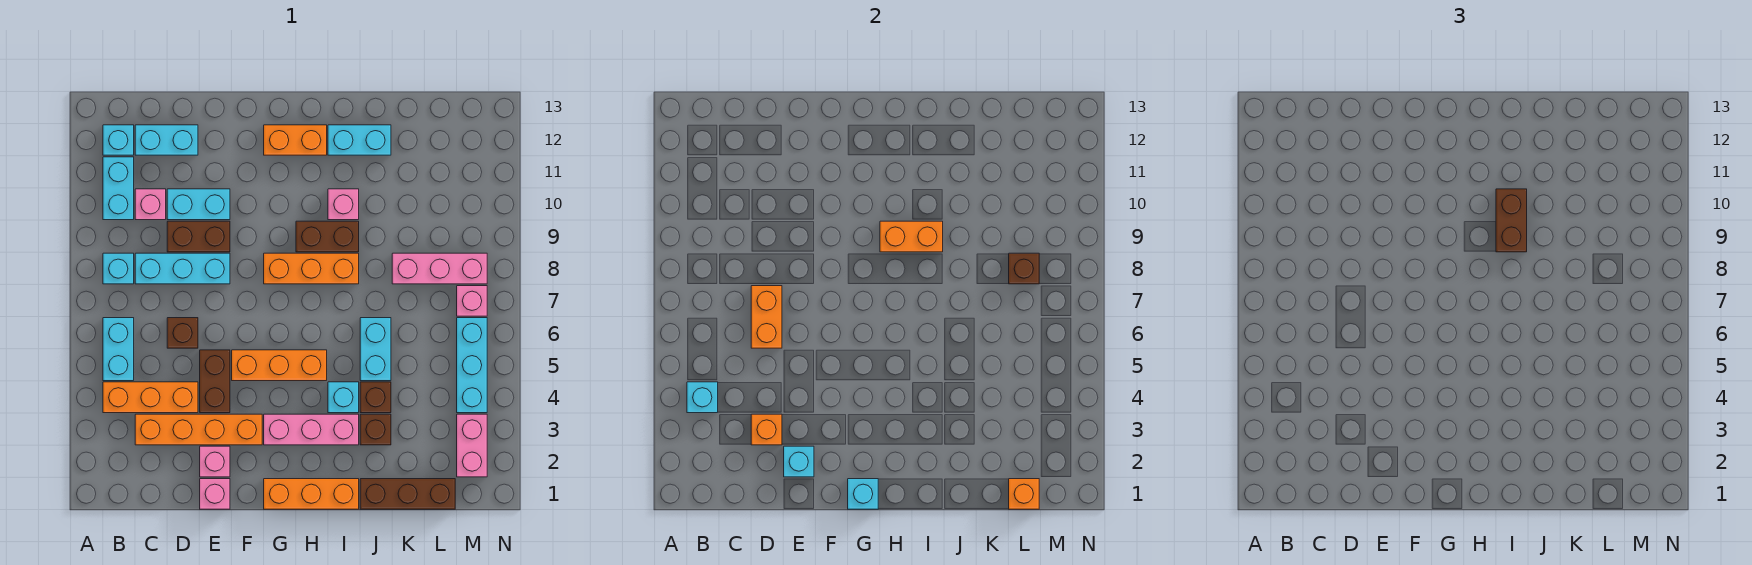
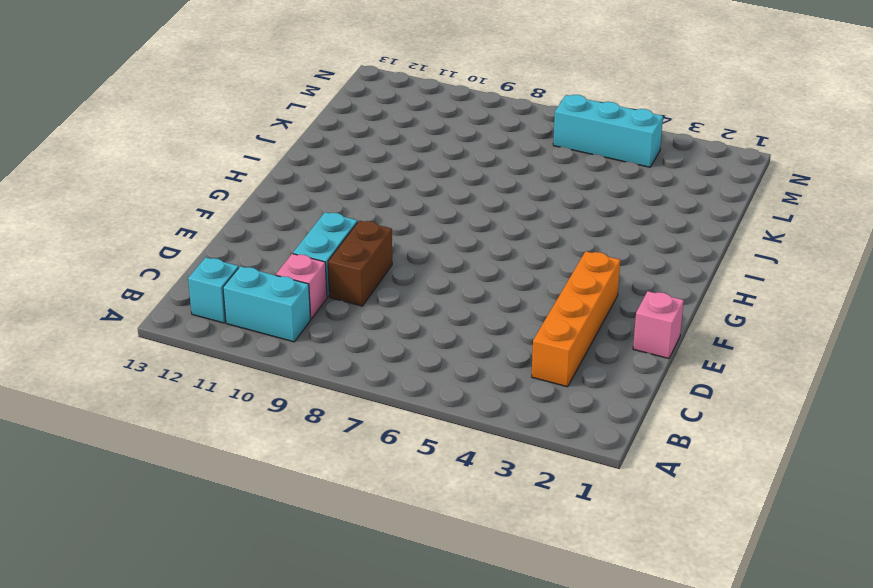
none -> orange brick B4:D4 level 1
none -> cyan brick B5:B6 level 1
none -> cyan brick B8 level 1
none -> cyan brick C8:E8 level 1

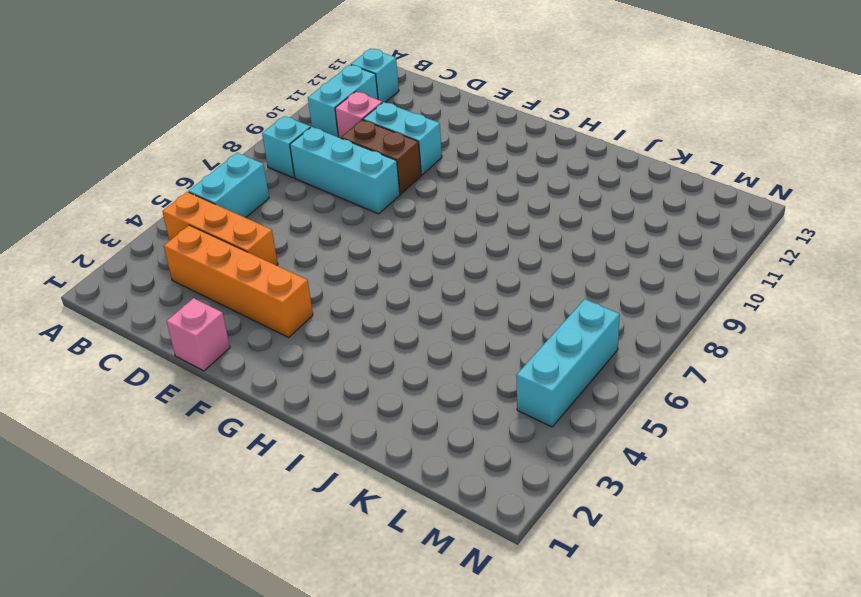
none -> cyan brick C12:D12 level 1
none -> brown brick D6 level 1
none -> pink brick E2 level 1
none -> brown brick E4:E5 level 1

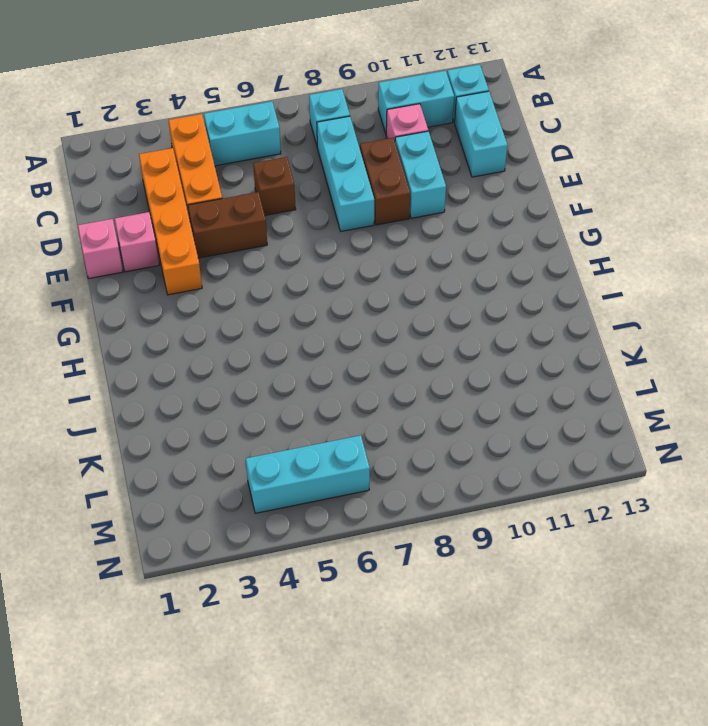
none -> orange brick F5:H5 level 1
none -> orange brick G1:I1 level 1
none -> pink brick G3:I3 level 1
none -> orange brick G8:I8 level 1

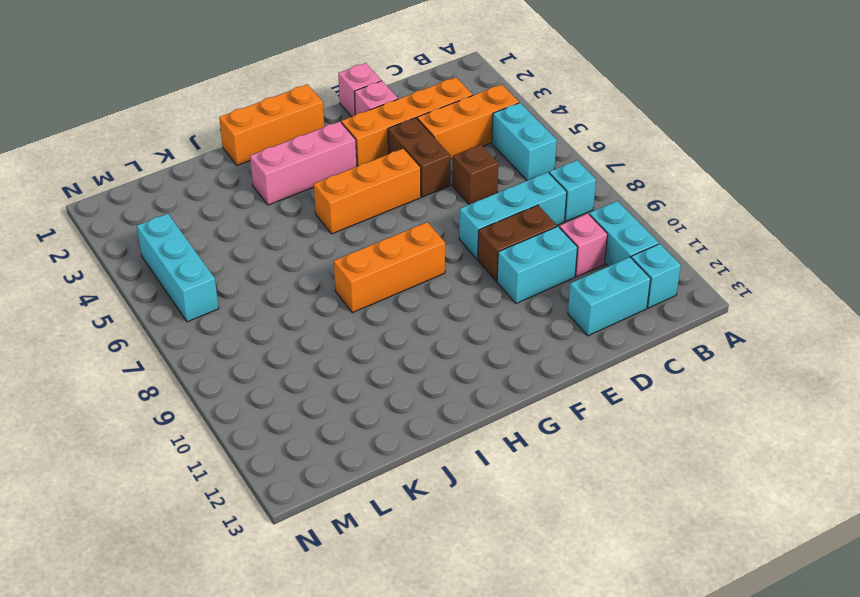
none -> orange brick G12:H12 level 1
none -> brown brick H9:I9 level 1
none -> cyan brick I4 level 1
none -> pink brick I10 level 1

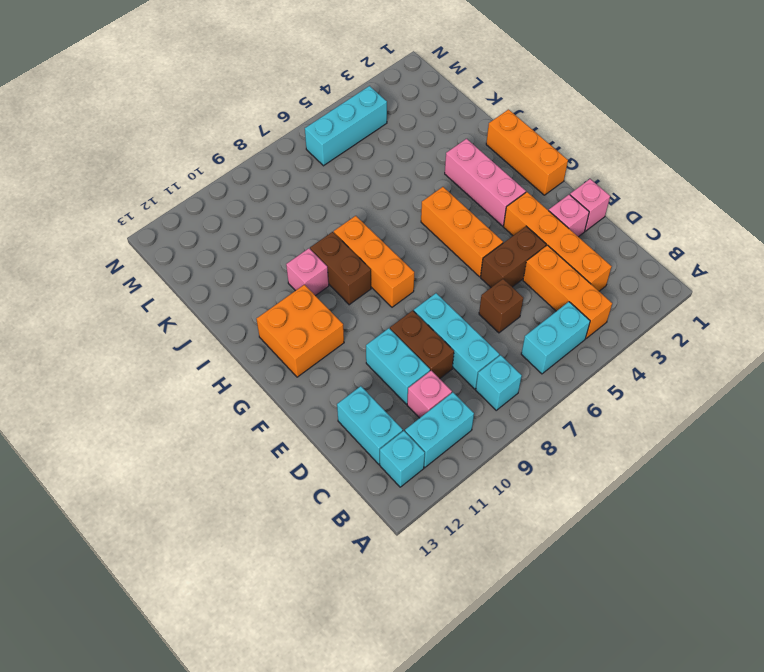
orange brick G11:H12 level 1 -> orange brick G12:H12 level 1
none -> cyan brick I4 level 1
none -> cyan brick I12:J12 level 1
none -> brown brick J1:L1 level 1
none -> brown brick J3 level 1

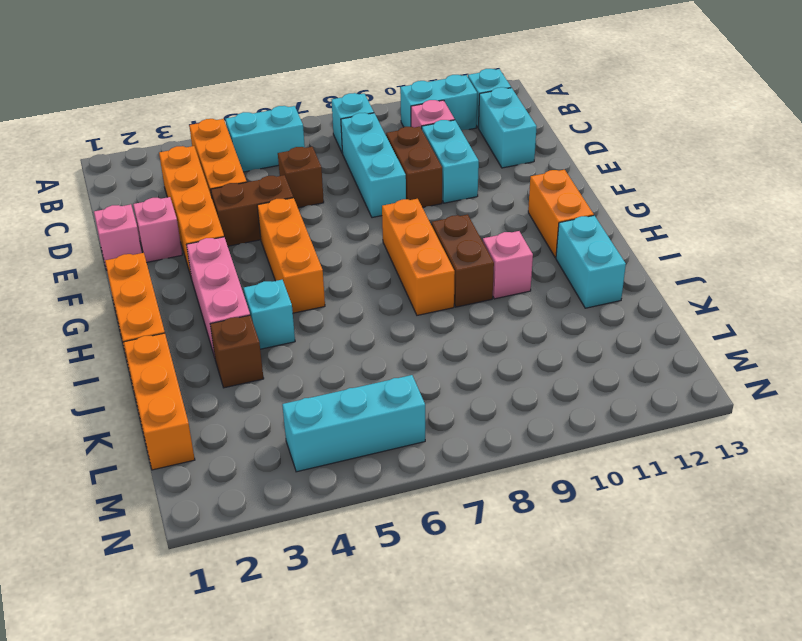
orange brick J1:L1 level 1 -> brown brick J1:L1 level 1
none -> brown brick J4 level 1
none -> cyan brick J5:J6 level 1
none -> pink brick K8:M8 level 1
none -> pink brick M2:M3 level 1

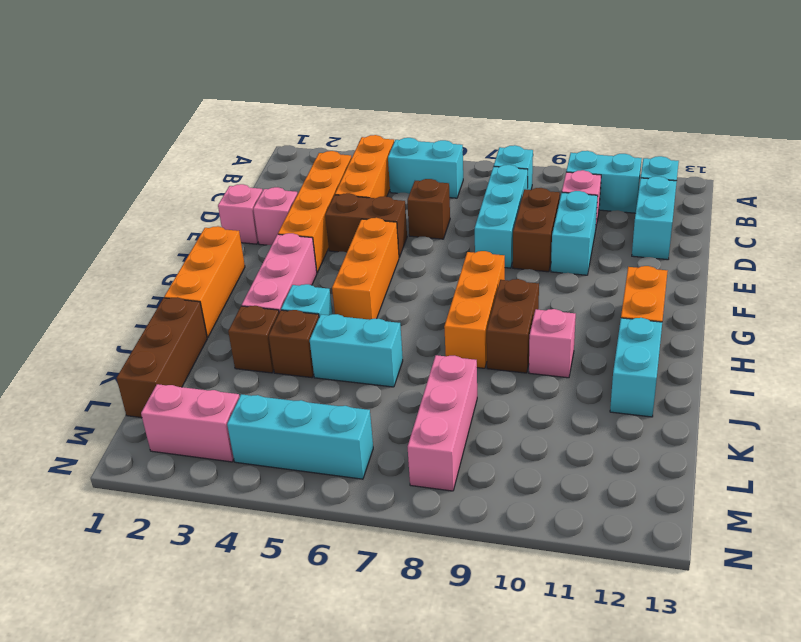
none -> pink brick M7 level 1
none -> cyan brick B4 level 2
none -> orange brick D3 level 2
none -> orange brick D6:D7 level 2

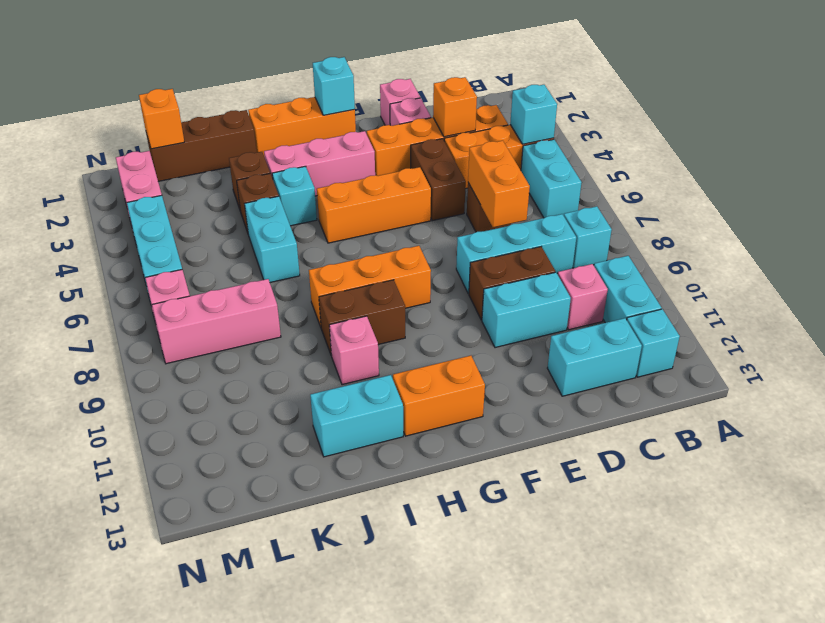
none -> cyan brick E2 level 2
none -> orange brick H9:I9 level 2
none -> brown brick L8 level 2
none -> brown brick I9:I10 level 3

